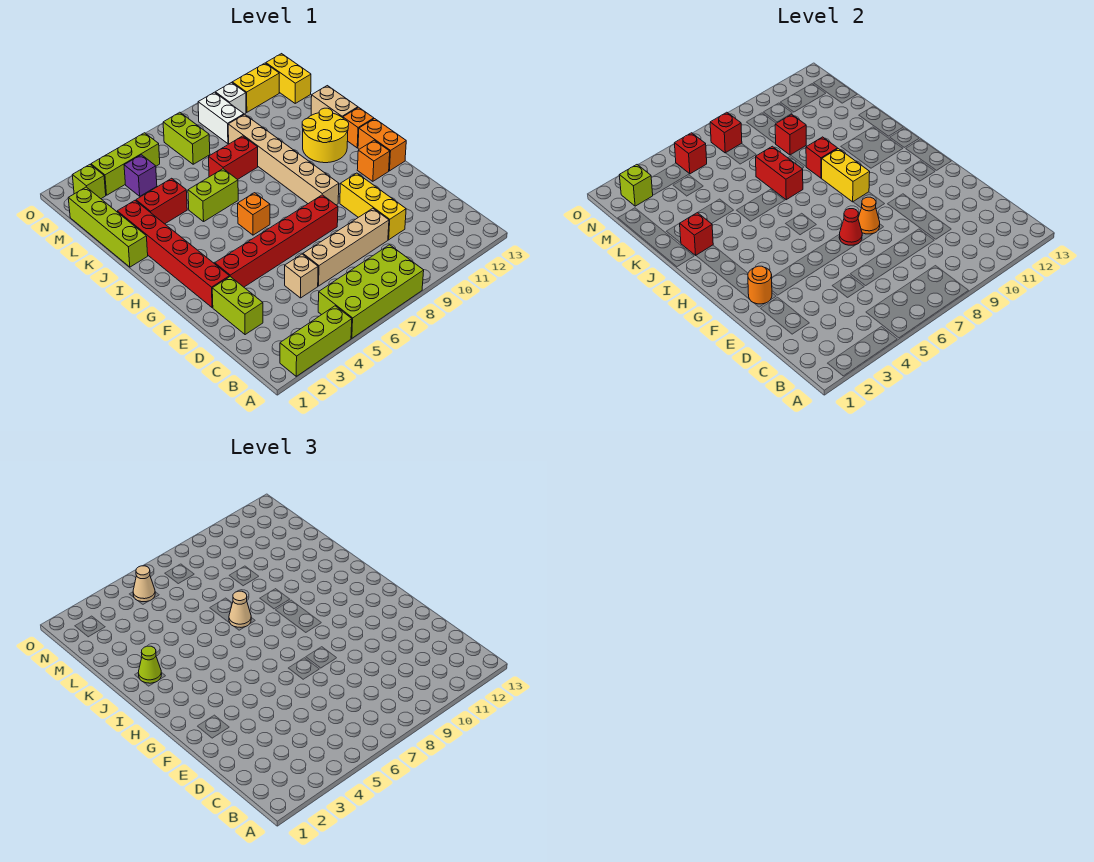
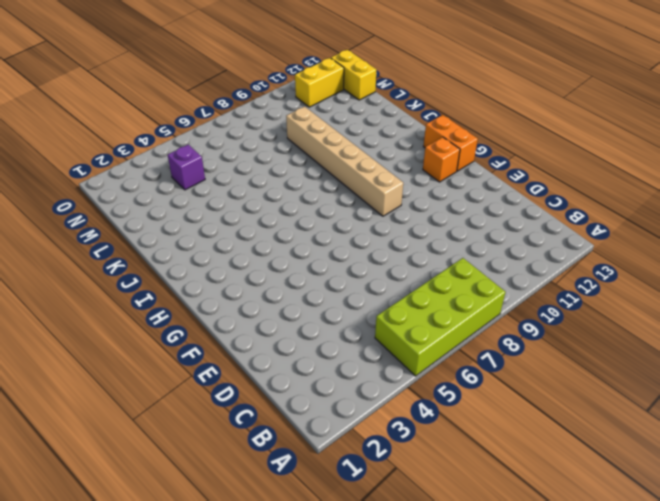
none -> lime brick A2:A4 level 1
none -> lime brick D2:E2 level 1
none -> tan brick D5 level 1
none -> tan brick D6:D9 level 1

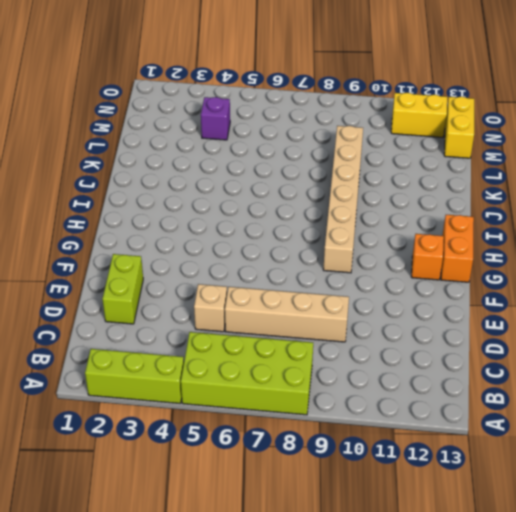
none -> yellow brick D10:F10 level 1
none -> red brick F2:K2 level 1
none -> red brick F3:F8 level 1
none -> orange brick H6 level 1

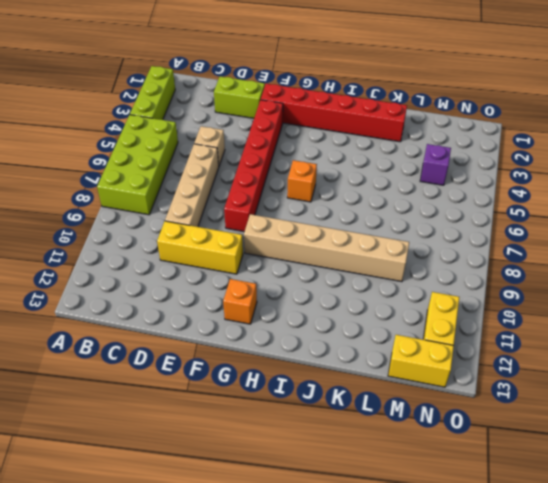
none -> orange brick G13:H13 level 1
none -> yellow round brick I11:J12 level 1
none -> orange brick I13 level 1
none -> lime brick J1:M1 level 1

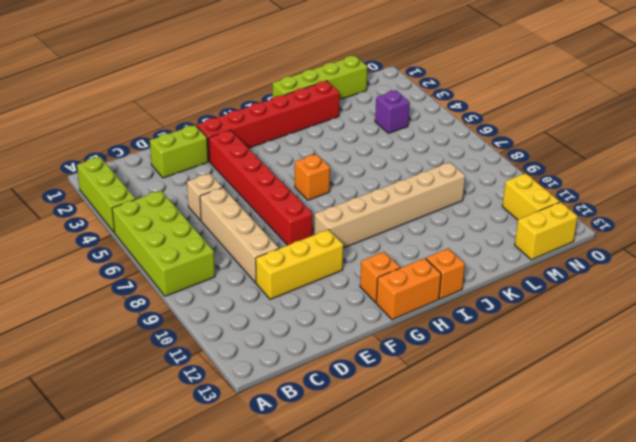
none -> yellow round brick I11:J12 level 1
none -> lime brick J5:J6 level 1
none -> tan brick J13:K13 level 1
none -> red brick K3:K4 level 1

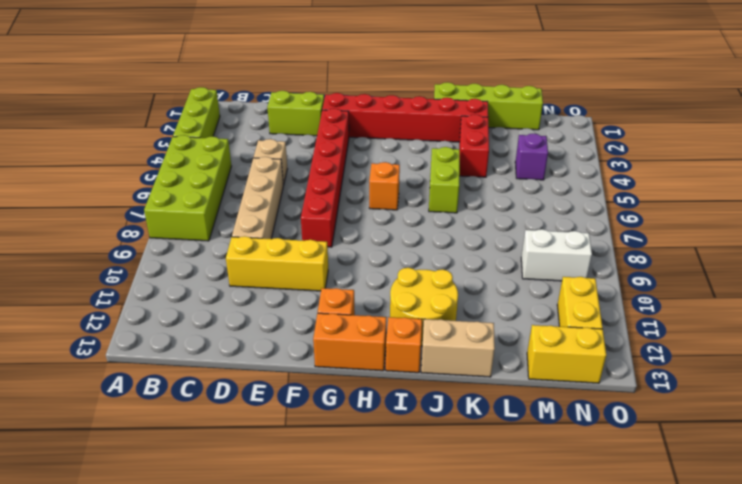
none -> tan brick G9:L9 level 1
none -> red brick K7:K8 level 1
none -> lime brick M7:N7 level 1
none -> lime brick N2 level 1

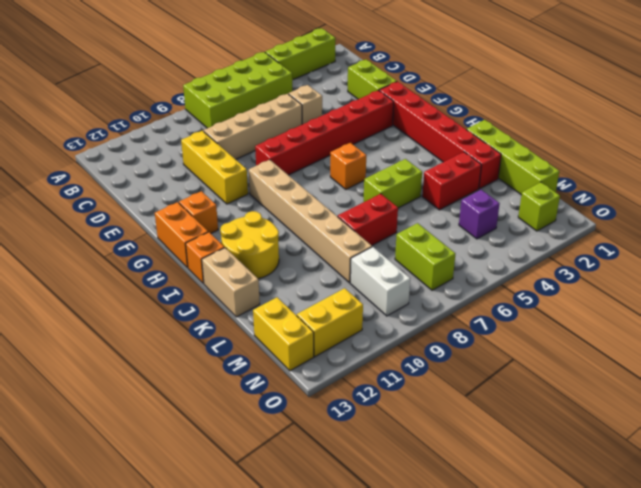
none -> lime brick N3:N5 level 1
none -> white brick N10 level 1
none -> orange round brick F2 level 2
none -> red cone F7 level 2

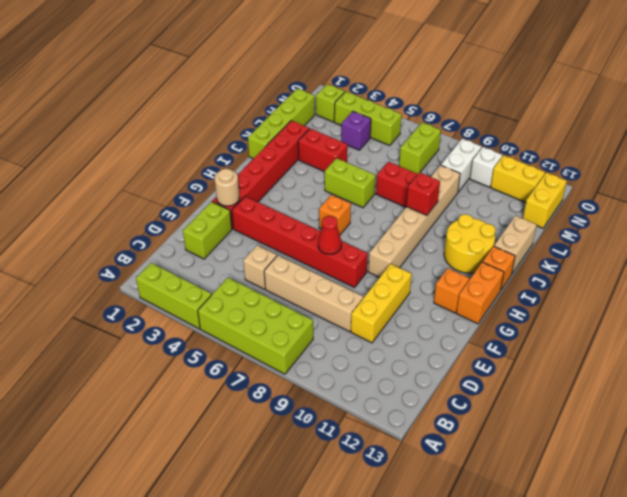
tan round brick F2 level 2 -> orange round brick F2 level 2
none -> orange cone F8 level 2
none -> yellow brick H9:I9 level 2
none -> red brick J2 level 2
none -> red brick J7:K7 level 2

